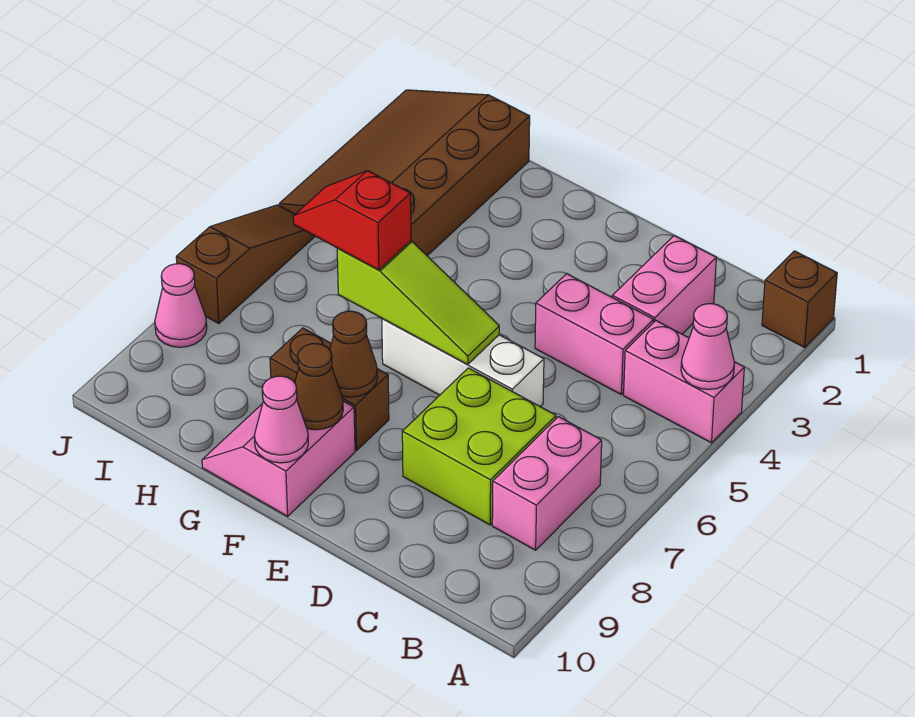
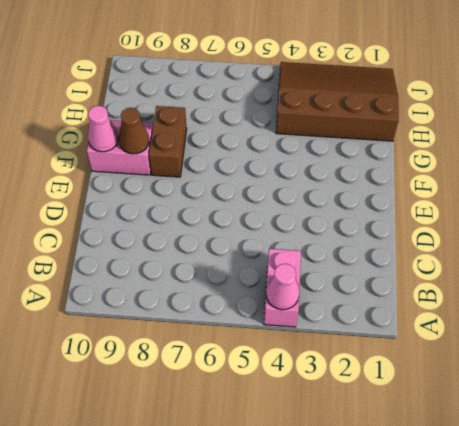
none -> brown brick A1 level 1
none -> pink brick B7:B8 level 1
none -> pink brick C2:C3 level 1

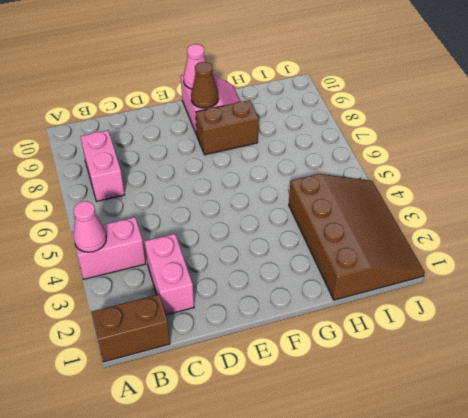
brown brick A1:B1 level 1 -> brown brick A1 level 1
none -> pink brick C4:D4 level 1
none -> lime brick C7:D8 level 1
none -> white brick D6:F6 level 1

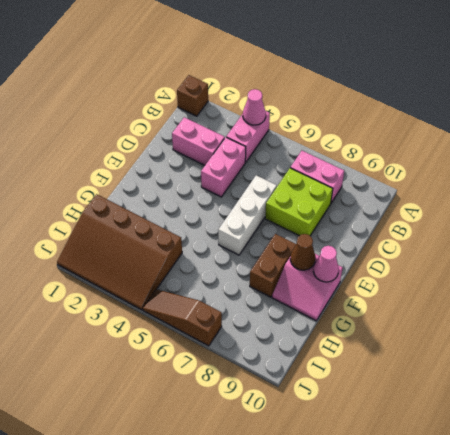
none -> pink cone J8 level 1
none -> lime slope E6:G6 level 2 top G
none -> brown cone F8 level 2

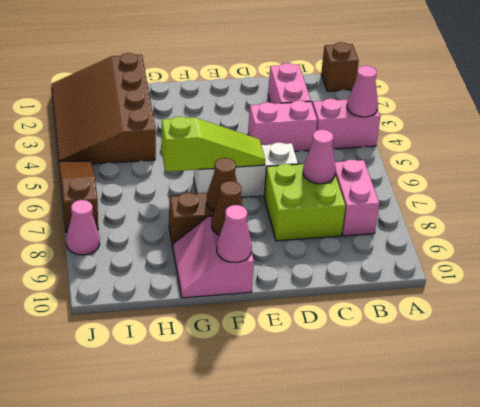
pink cone C7 level 2 -> none
none -> red slope G6:H6 level 3 top G

